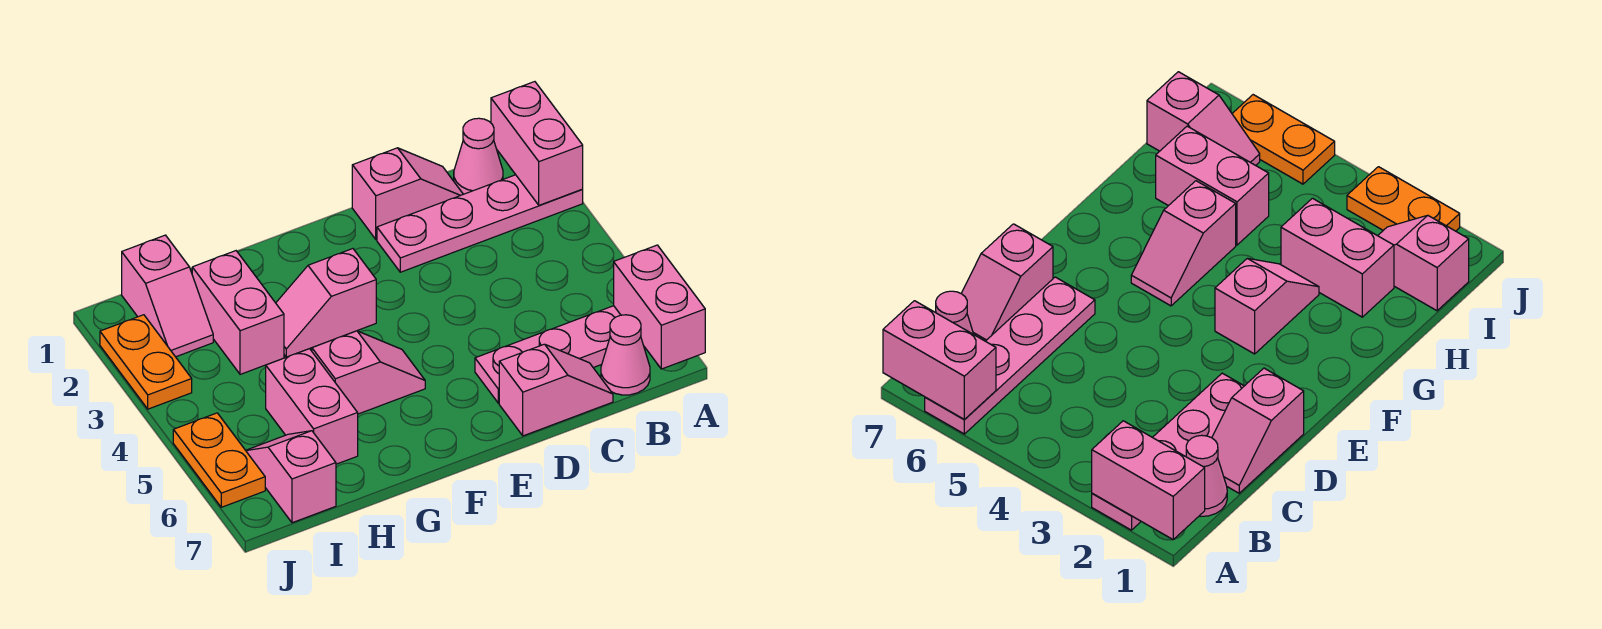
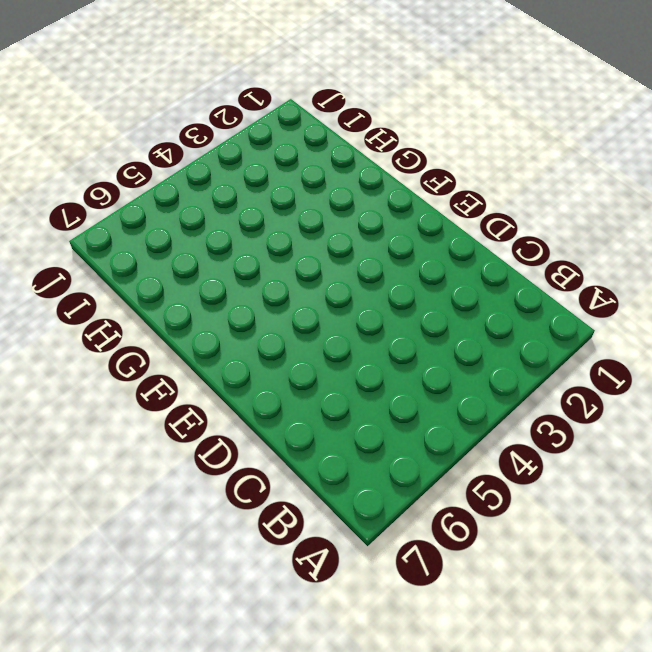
none -> pink plate A2:D2 level 1
none -> pink plate A6:D6 level 1
none -> pink cone B1 level 1

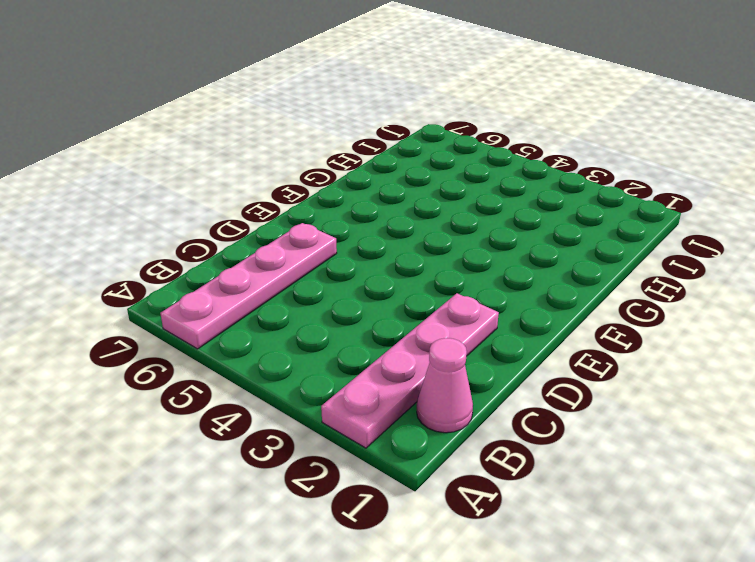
none -> pink cone B7 level 1
none -> pink slope C1:D1 level 1 top D
none -> pink slope C7:D7 level 1 top D

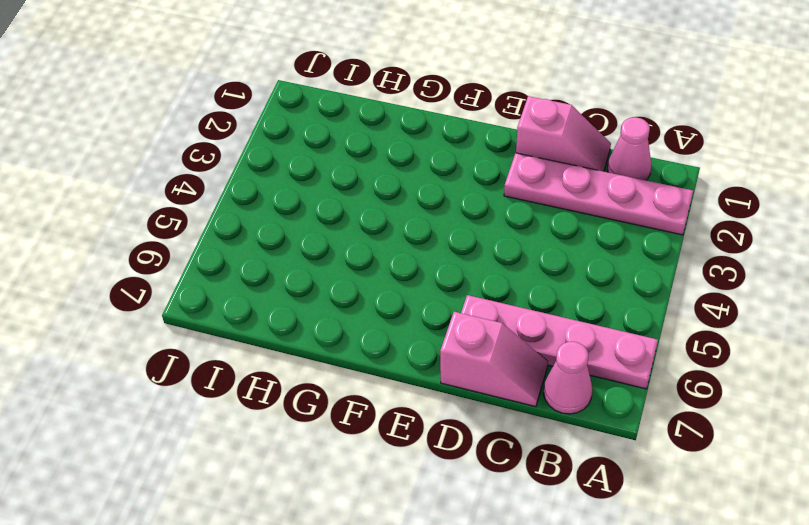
none -> pink slope F3:G3 level 1 top F
none -> pink slope F5:G5 level 1 top G
none -> pink brick H2:H3 level 1

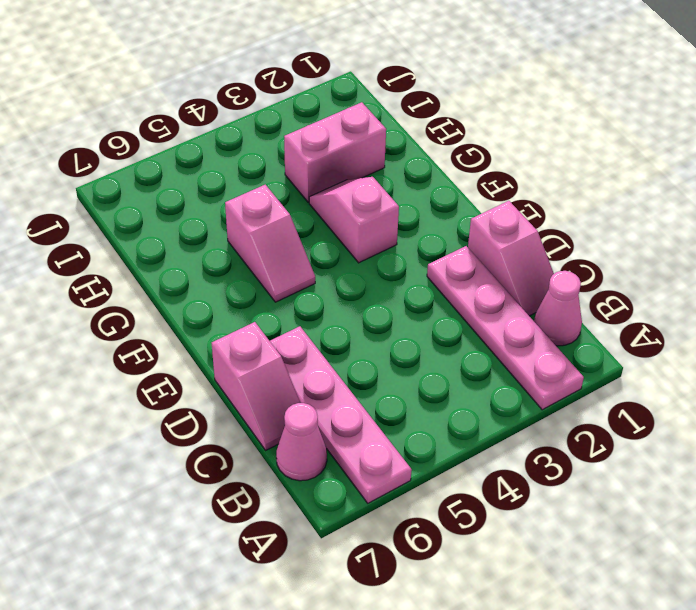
none -> pink brick H5:H6 level 1
none -> pink slope I1:I2 level 1 top 1
none -> pink slope I6:I7 level 1 top 7

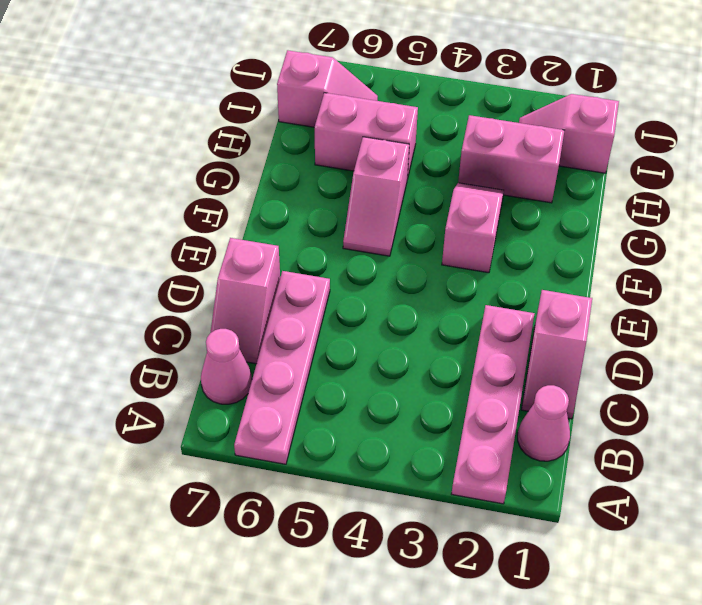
none -> orange plate J2:J3 level 1
none -> orange plate J5:J6 level 1
none -> pink brick A1:A2 level 2

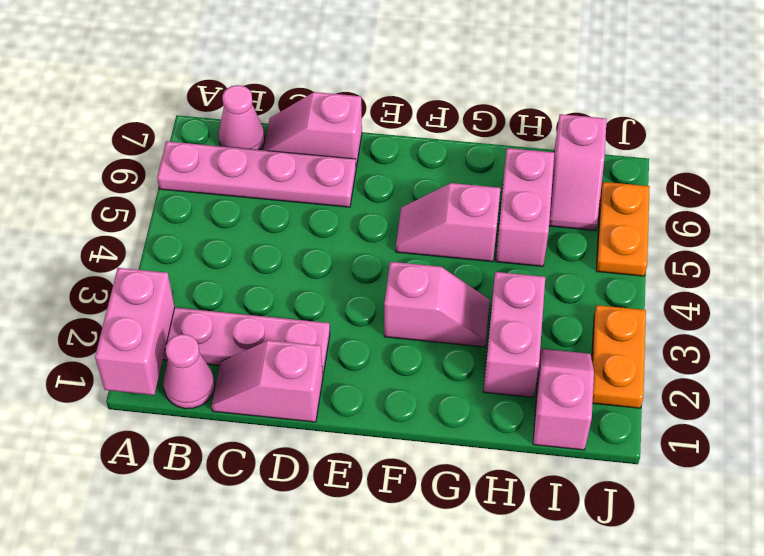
none -> pink brick A6:A7 level 2

